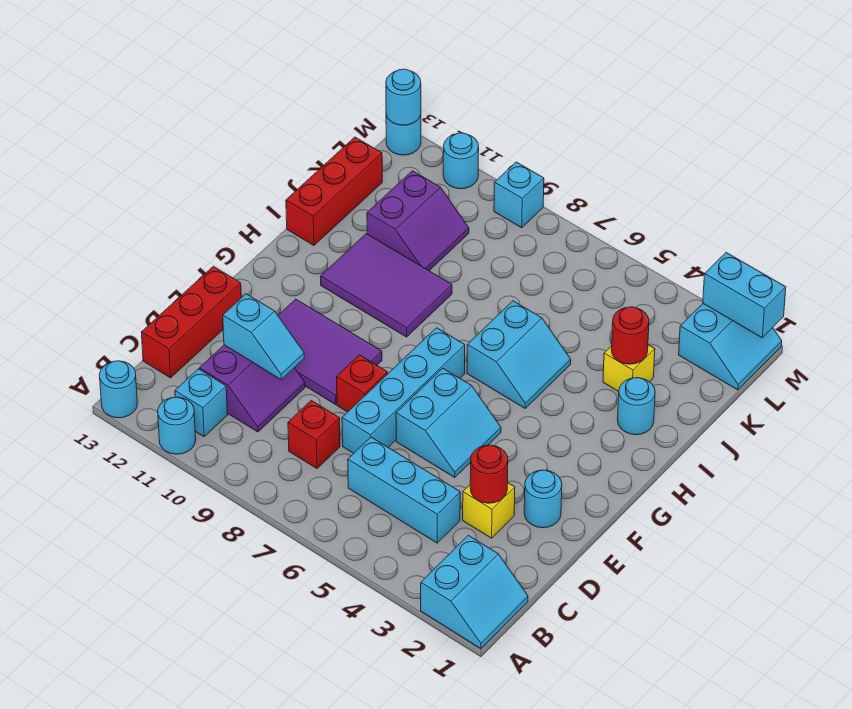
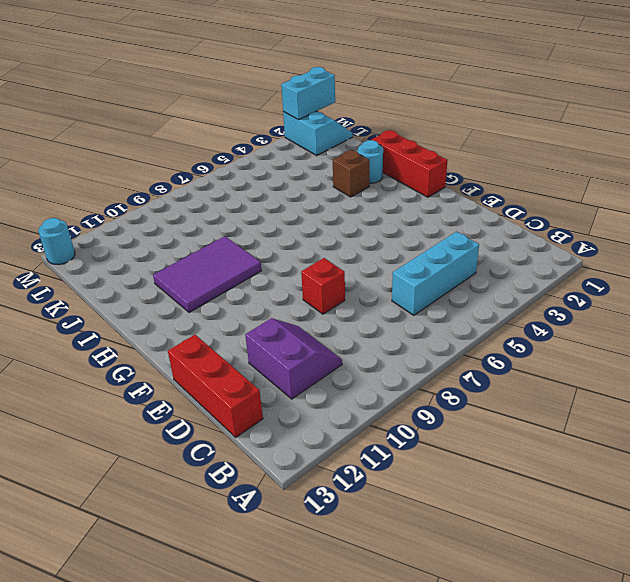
red brick G1:I1 level 1 -> red brick I13:K13 level 1
brown brick I3 level 1 -> none
none -> cyan slope A1:B2 level 1 top 2
none -> cyan round brick A11 level 1
none -> cyan round brick A13 level 1

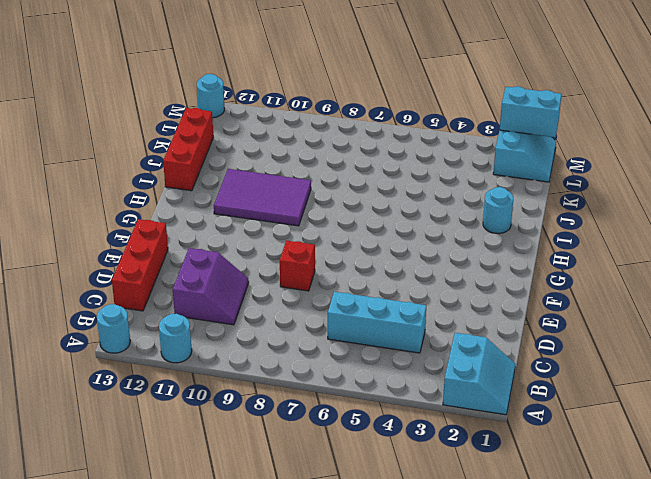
none -> cyan brick B11 level 1
none -> red brick C8 level 1
none -> yellow brick D3 level 1

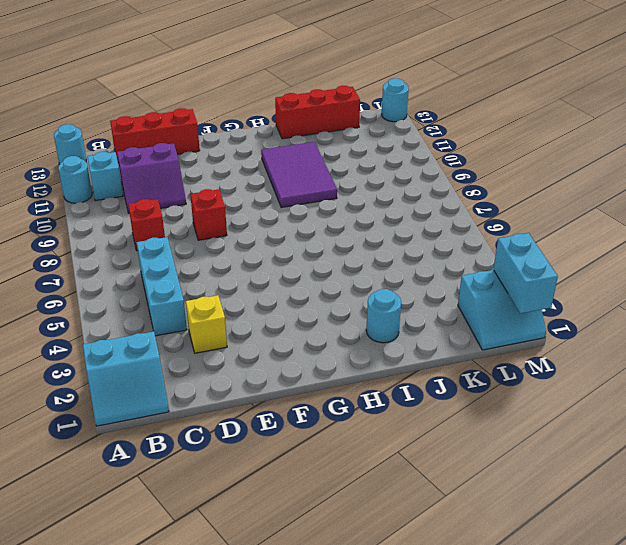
none -> cyan brick D7:G7 level 1
none -> cyan round brick E2 level 1
none -> cyan slope E5:F6 level 1 top 6

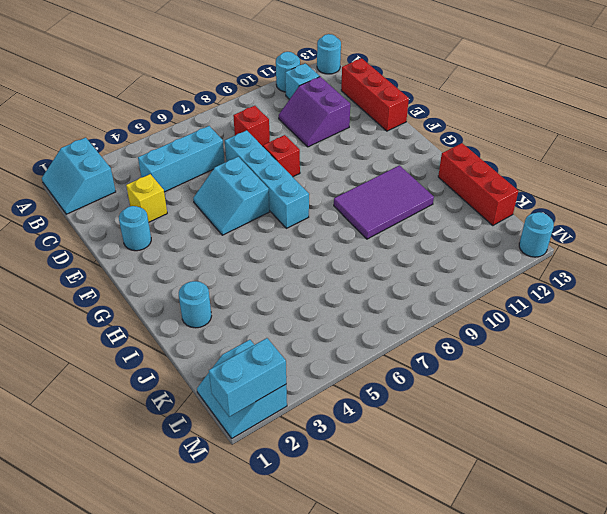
none -> purple tile E9:F11 level 1
none -> cyan slope H5:I6 level 1 top 6
none -> yellow brick J3 level 1

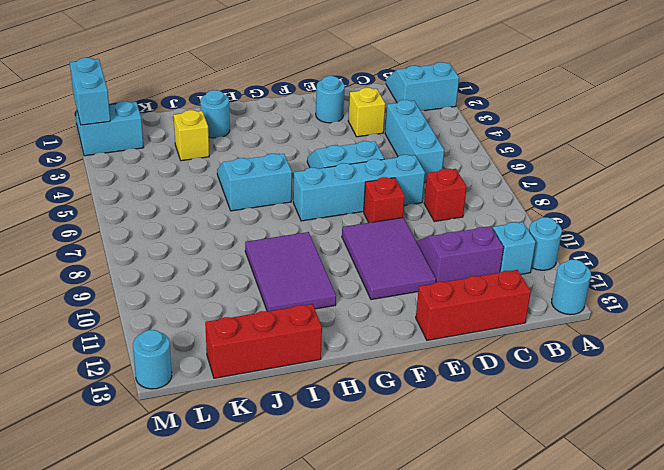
none -> purple slope J10:K11 level 1 top 11
none -> cyan brick M9 level 1
none -> cyan round brick M11 level 1

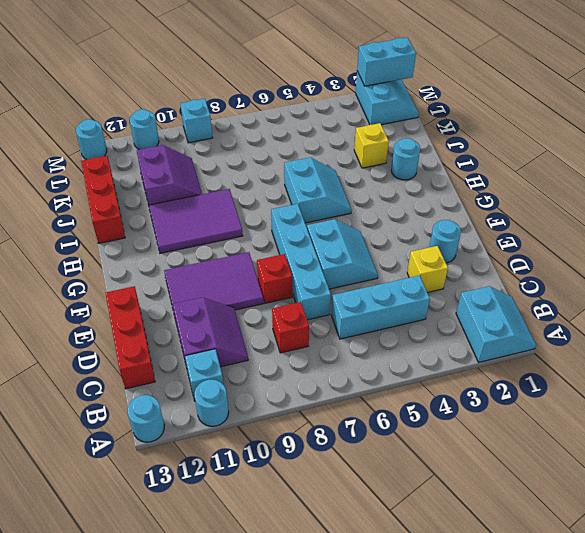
none -> red round brick D3 level 2
none -> cyan slope D10:D11 level 2 top 11
none -> red round brick J3 level 2

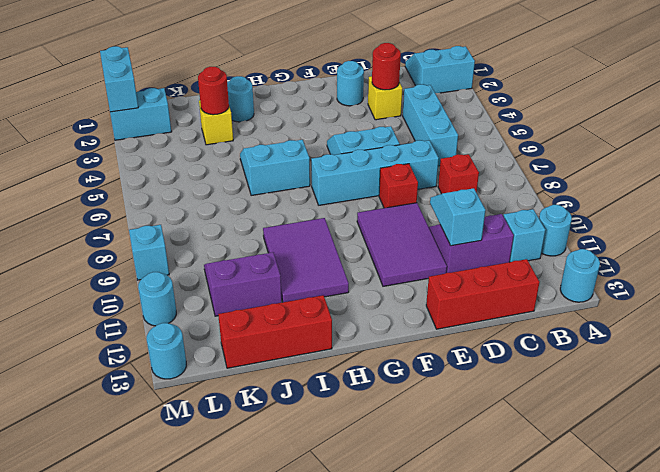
none -> cyan round brick M13 level 2

